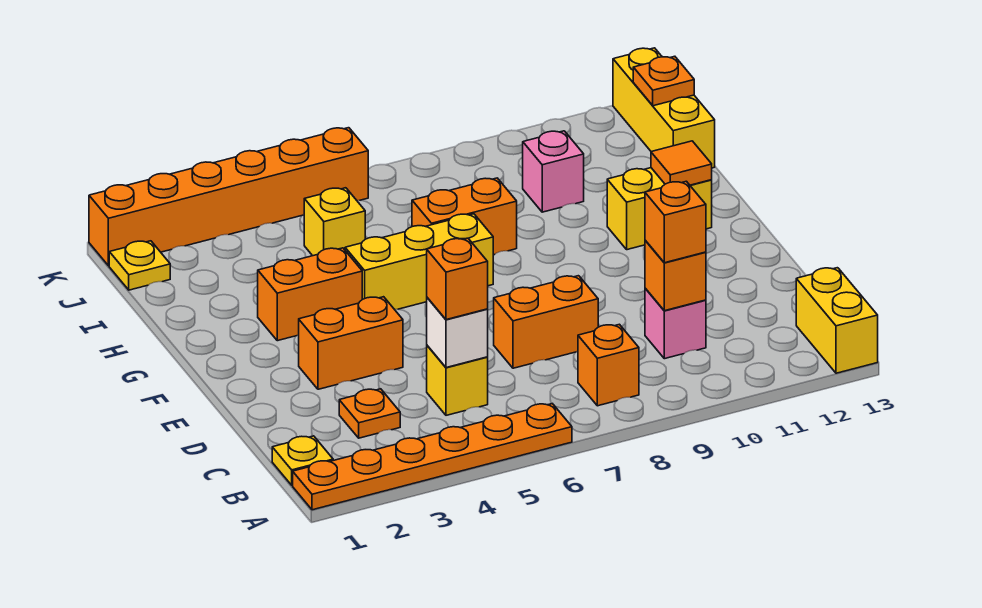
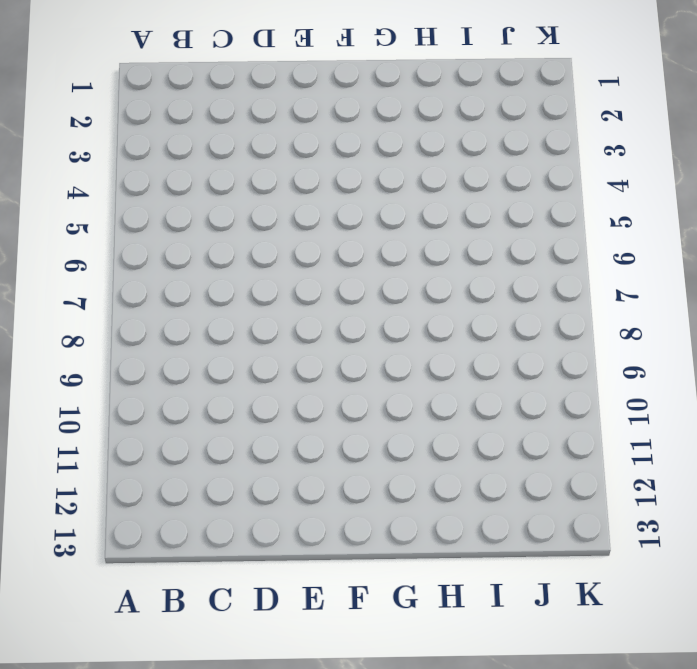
none -> orange plate A1:A6 level 1
none -> yellow brick A13:B13 level 1
none -> yellow plate B1 level 1

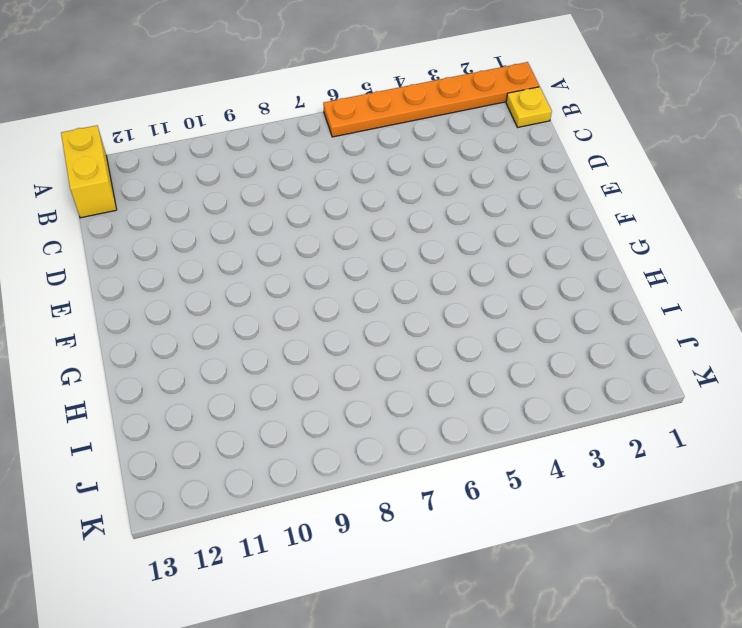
none -> orange brick B8 level 1
none -> orange plate C3 level 1
none -> yellow brick C5 level 1

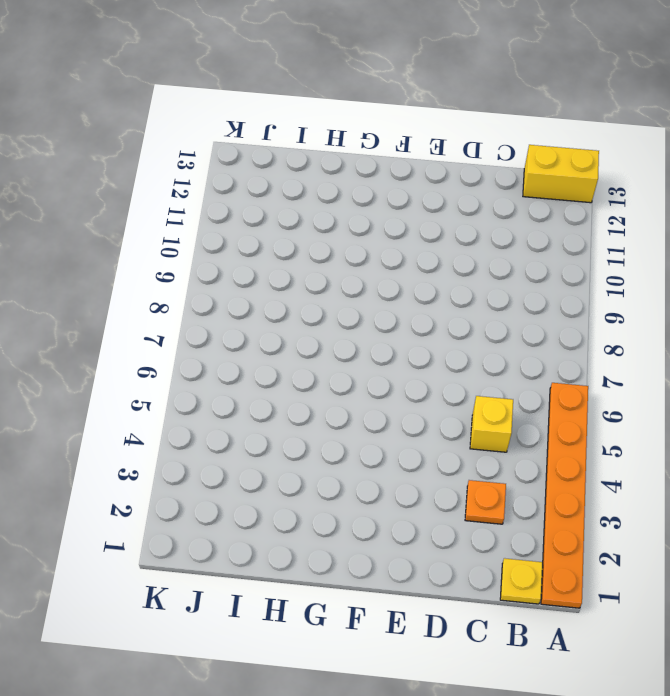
none -> orange brick B8 level 1
none -> pink brick C10 level 1
none -> orange brick D7:D8 level 1

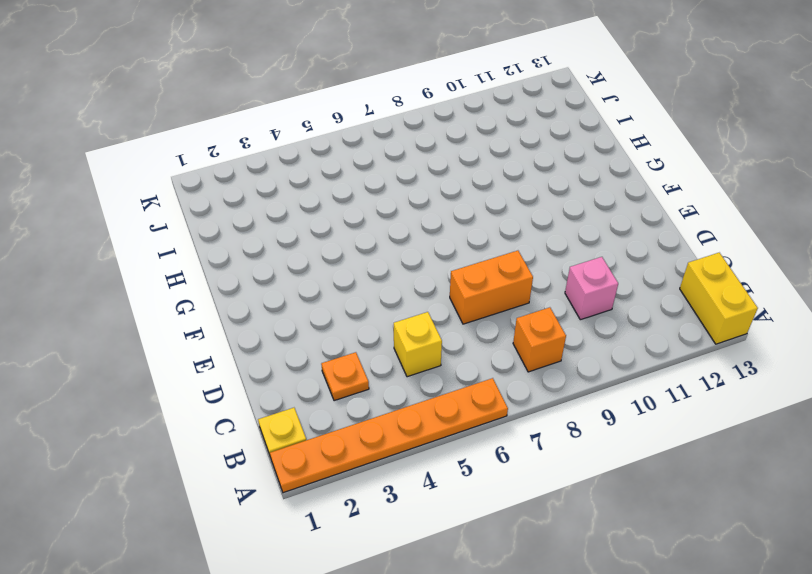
none -> orange brick E3:E4 level 1
none -> orange brick G3:G4 level 1
none -> yellow brick G5:G7 level 1

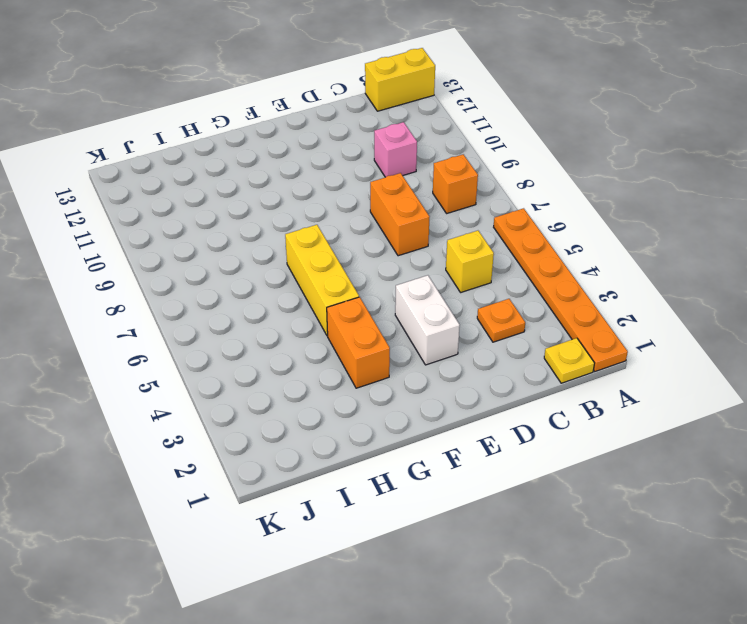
white brick E3:E4 level 1 -> orange brick E3:E4 level 1
none -> yellow brick G11:G12 level 1
none -> orange brick H7:H8 level 1
none -> yellow brick I5 level 1

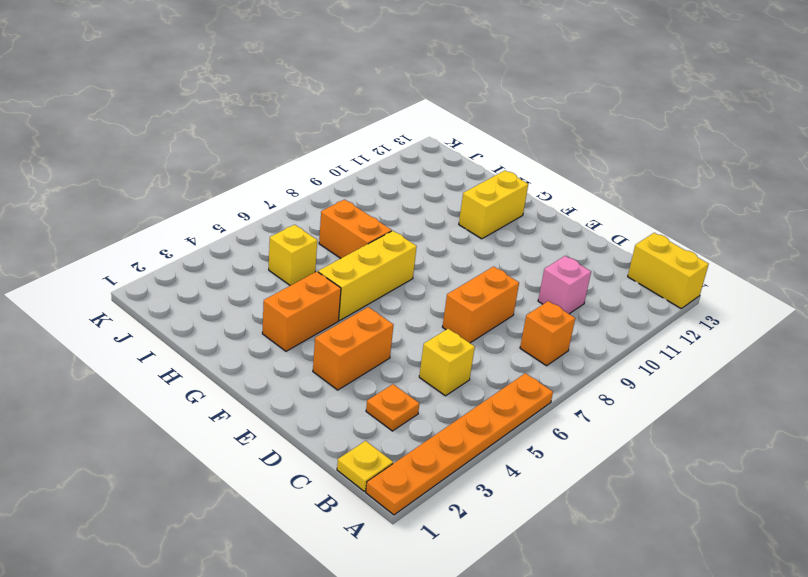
orange brick H7:I7 level 1 -> orange brick H7:H8 level 1
none -> pink brick I10 level 1
none -> yellow brick I13:K13 level 1
none -> yellow plate J1 level 1

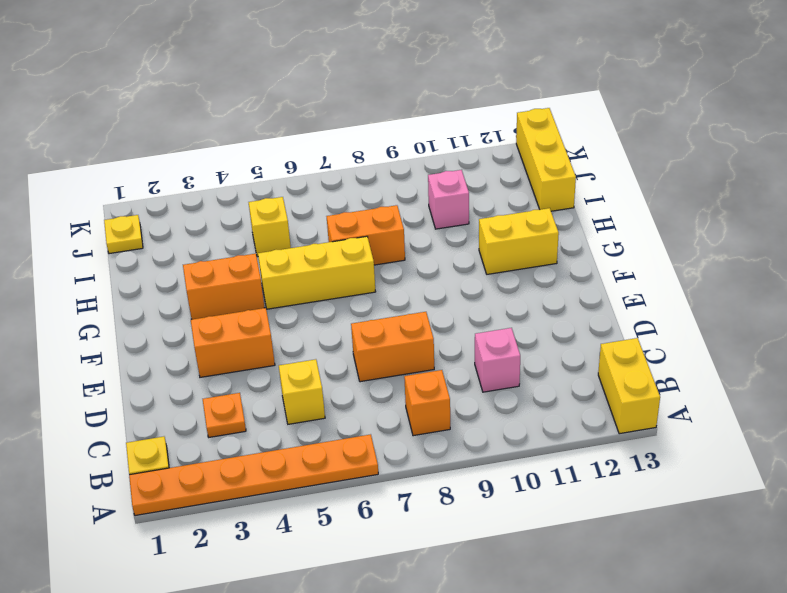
none -> orange brick K1:K6 level 1
none -> white brick C5 level 2
none -> orange brick C10 level 2

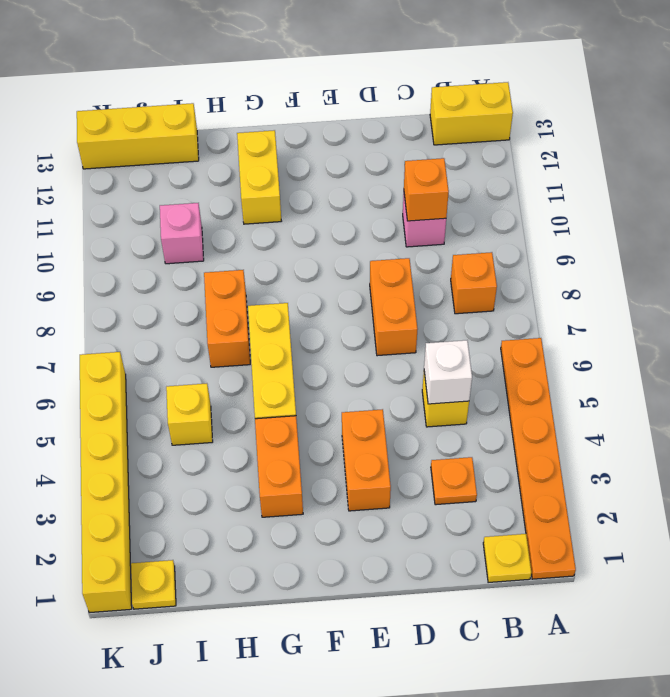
yellow brick K1:K6 level 1 -> orange brick K1:K6 level 1
none -> orange tile G12 level 2
none -> orange plate J13 level 2
none -> orange brick C5 level 3

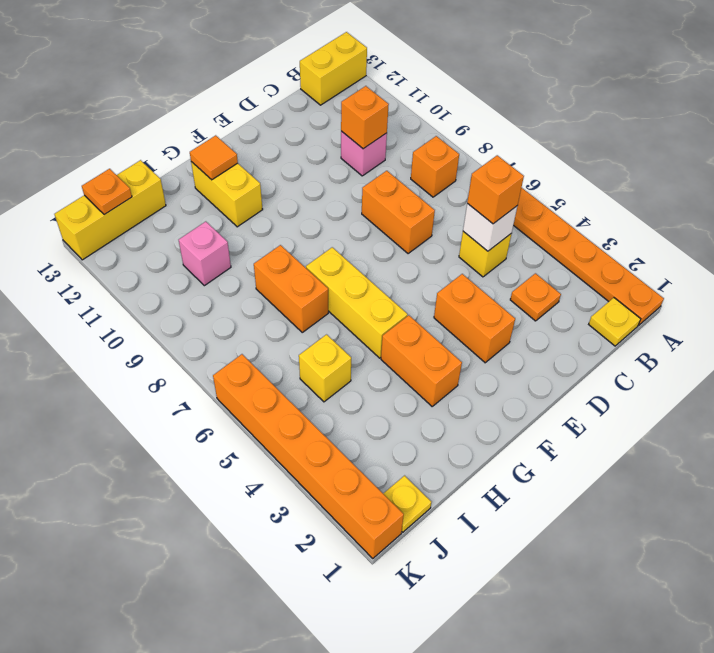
none -> orange brick C10 level 3

